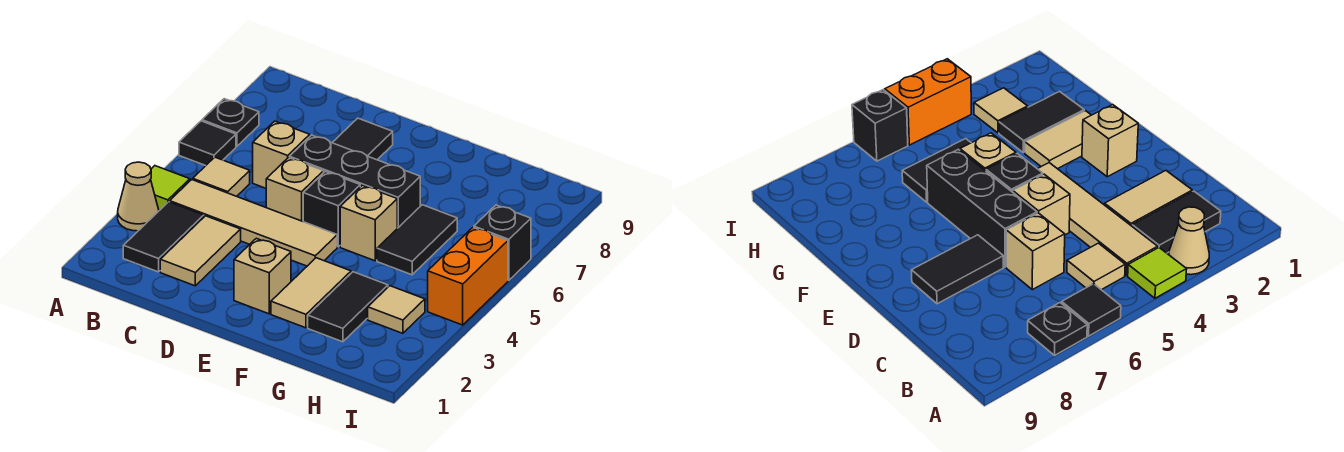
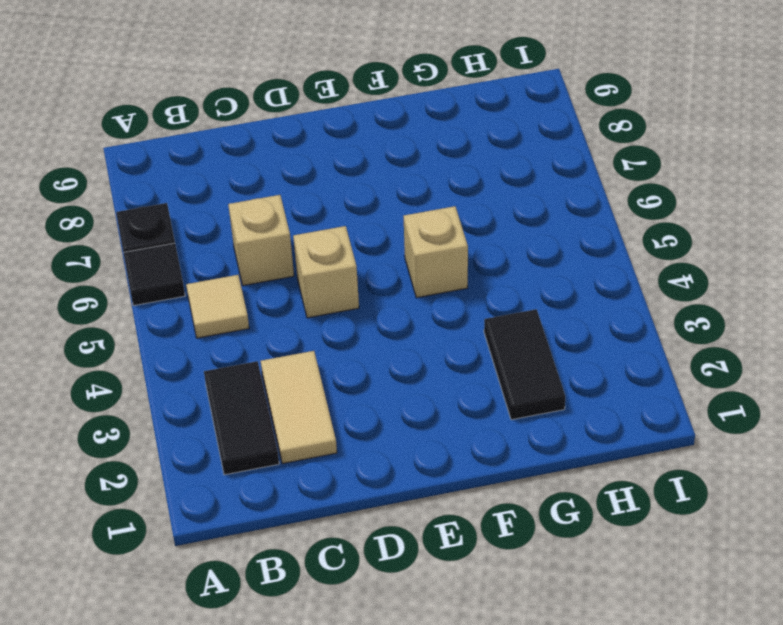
none -> tan cone A3 level 1
none -> lime tile A4 level 1
none -> tan tile B4:E4 level 1

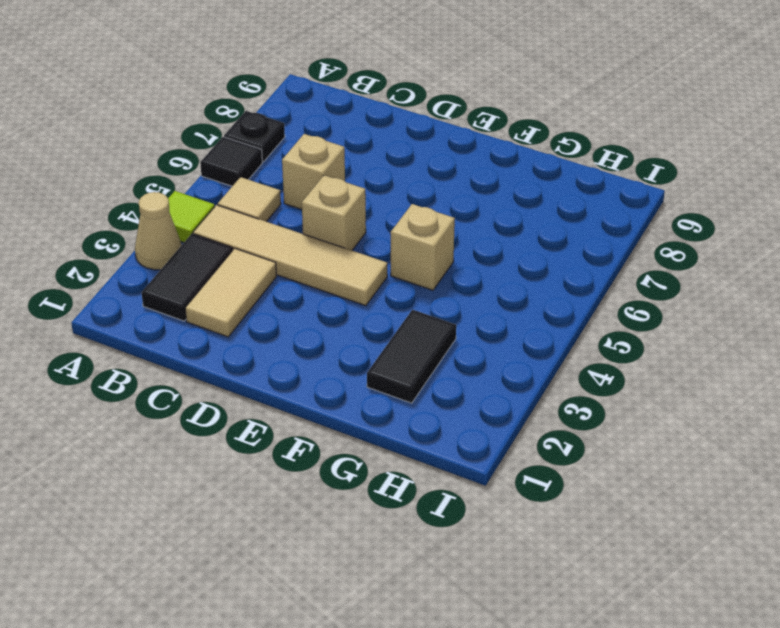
none -> black brick D6:F6 level 1
none -> black tile D7:D8 level 1
none -> tan brick E2 level 1

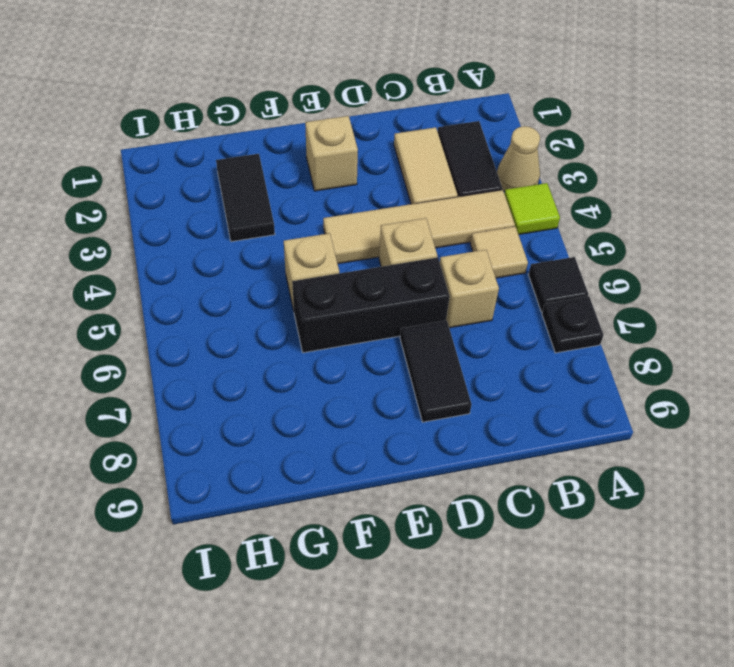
none -> black brick E5 level 1
none -> tan tile F2:F3 level 1
none -> black tile G5:G6 level 1

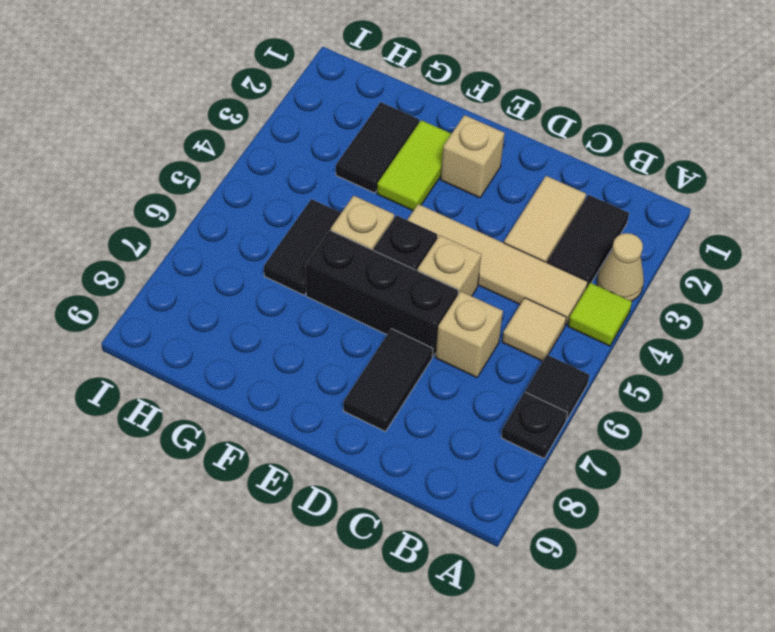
lime tile F2:F3 level 1 -> tan tile F2:F3 level 1
none -> tan tile H3 level 1
none -> orange brick I4:I5 level 1
none -> black brick I6 level 1

